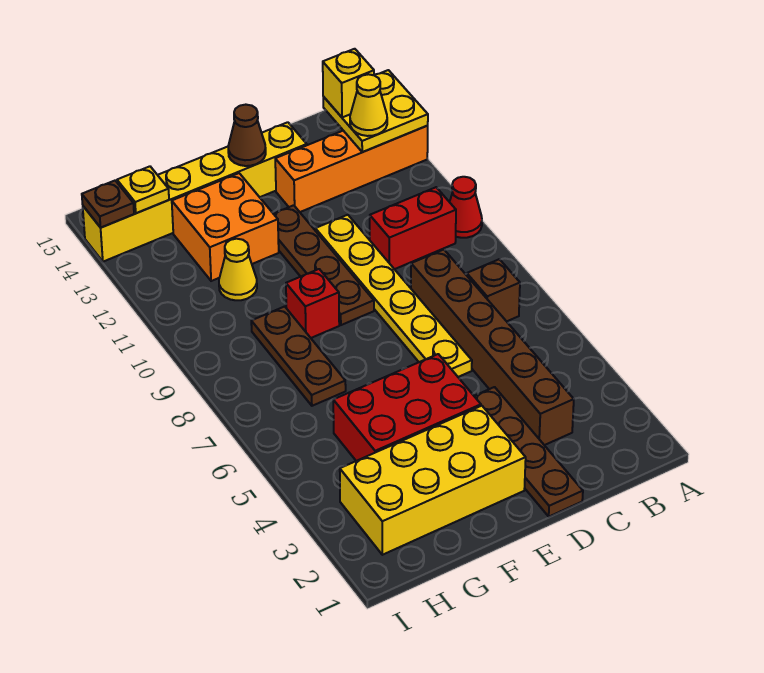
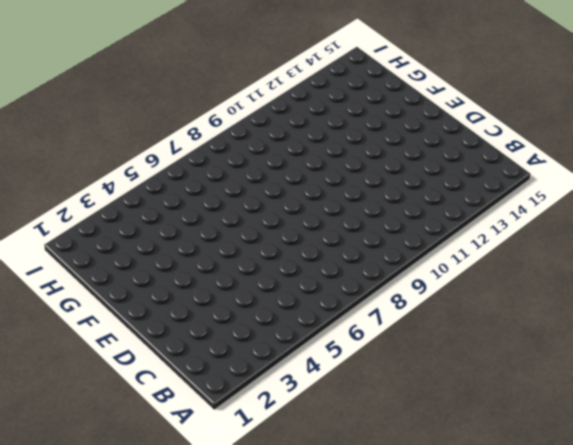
none -> red cone A10 level 1
none -> orange brick A13:D13 level 1
none -> brown brick B7 level 1

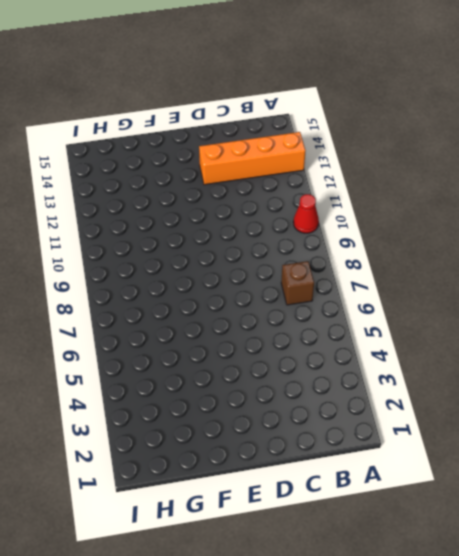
none -> red brick B10:C10 level 1
none -> brown brick C3:C8 level 1
none -> brown plate D1:D4 level 1

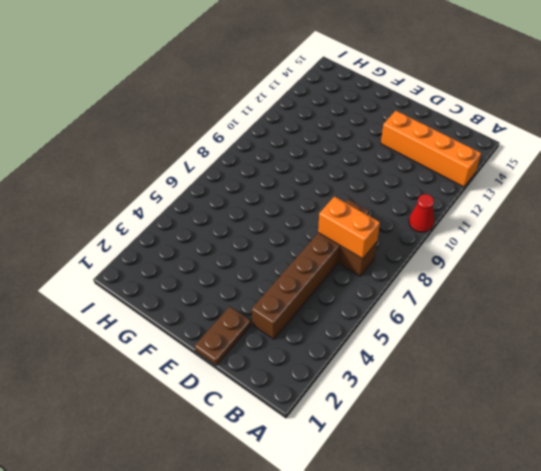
orange brick B7:C7 level 2 -> none
brown plate D1:D2 level 1 -> brown plate D1:D4 level 1
none -> red brick B10:C10 level 1
none -> yellow plate D6:D11 level 1
none -> yellow brick D14:I14 level 1

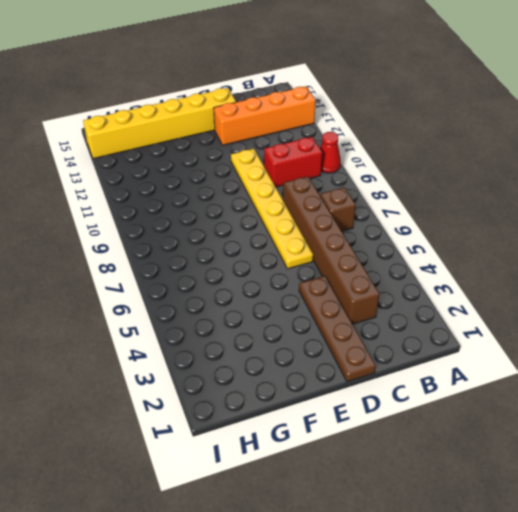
none -> yellow brick E2:H3 level 1
none -> red brick E4:G5 level 1
none -> brown plate E9:E12 level 1

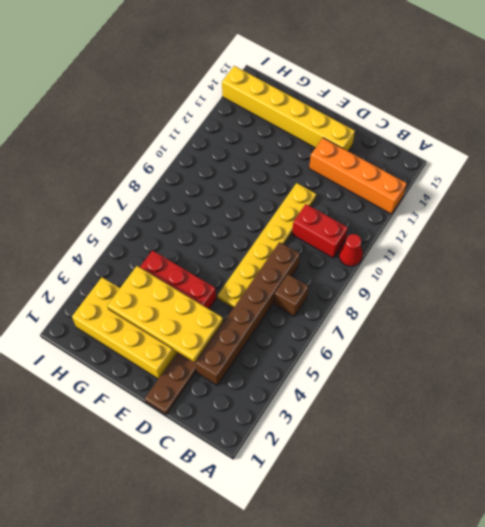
yellow plate D3:G4 level 2 -> none
none -> brown plate E9:E12 level 1
none -> red brick F9 level 1
none -> orange brick F12:G13 level 1

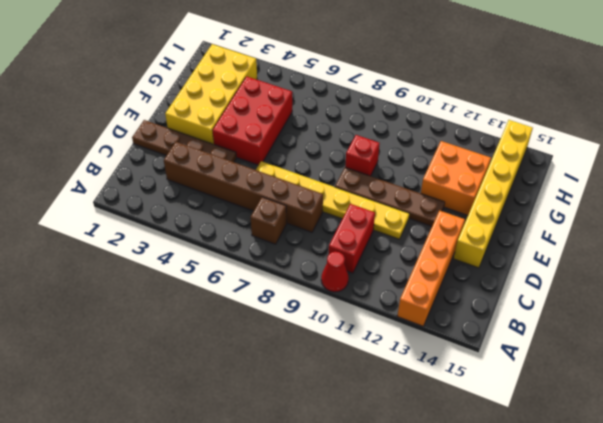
none -> brown plate G7:G9 level 1
none -> yellow cone G11 level 1
none -> yellow plate A13:B14 level 2

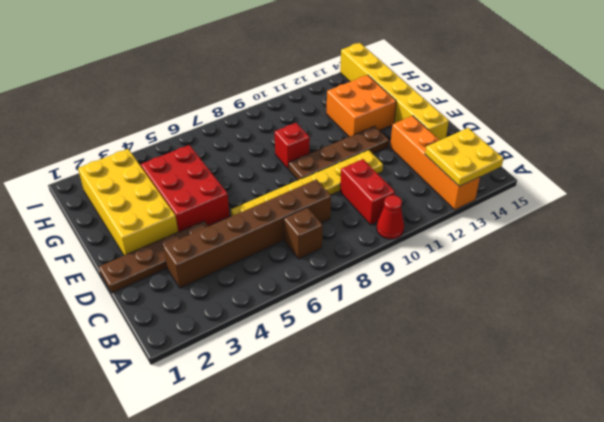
none -> brown plate G7:G9 level 1
none -> yellow cone G11 level 1
none -> brown cone E14 level 2

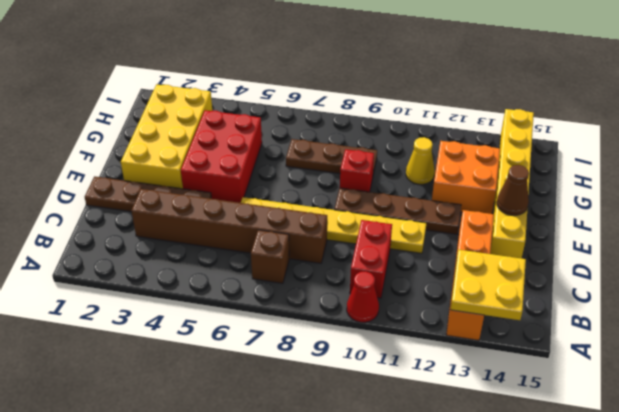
none -> yellow plate H14 level 2
none -> brown plate I14 level 2
none -> yellow cone B13 level 3

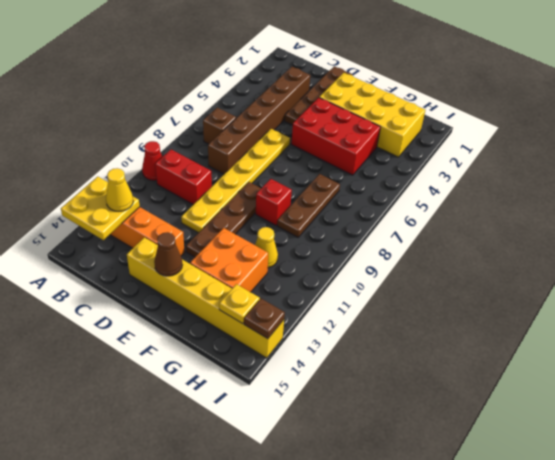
none -> yellow brick B14 level 3

